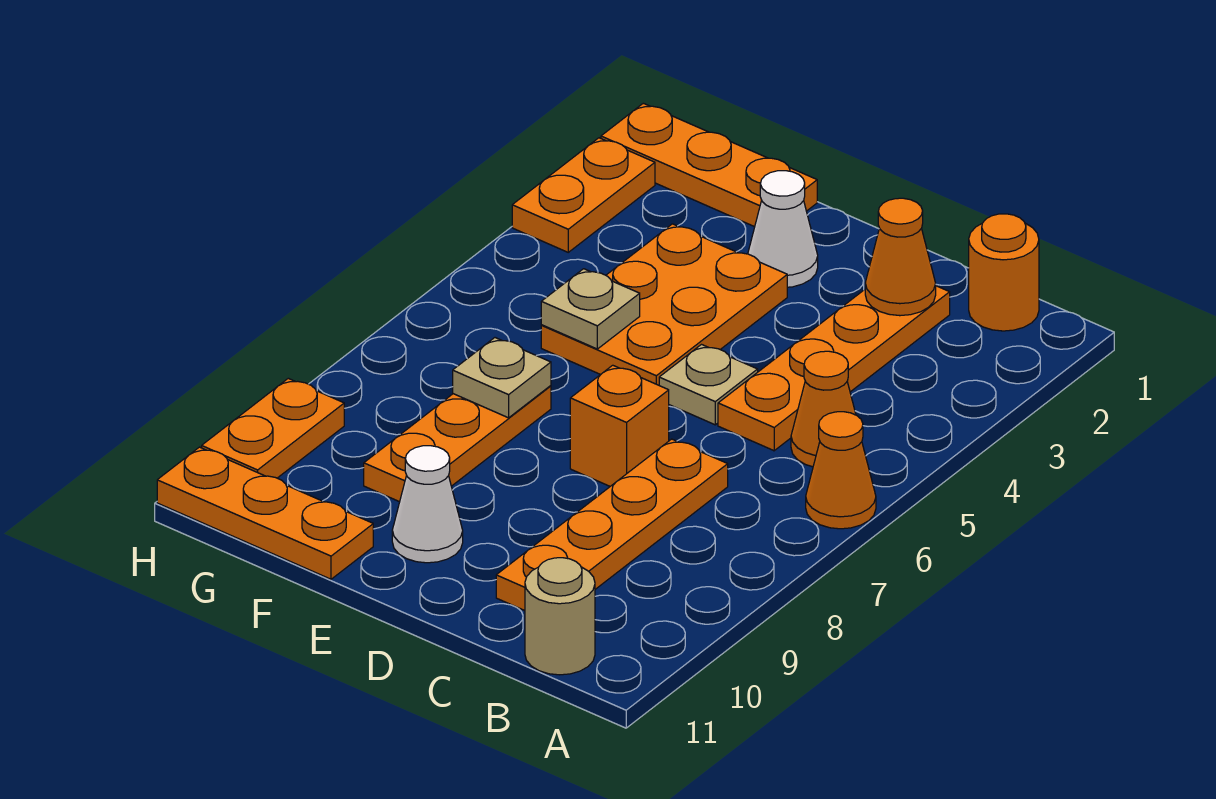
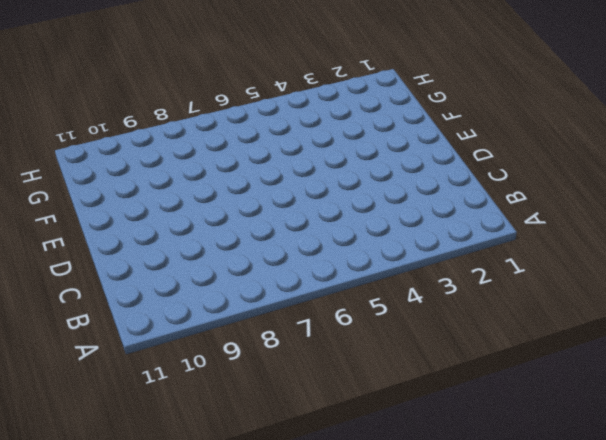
none -> orange cone A6 level 1
none -> orange round brick B1 level 1
none -> orange cone B5 level 1

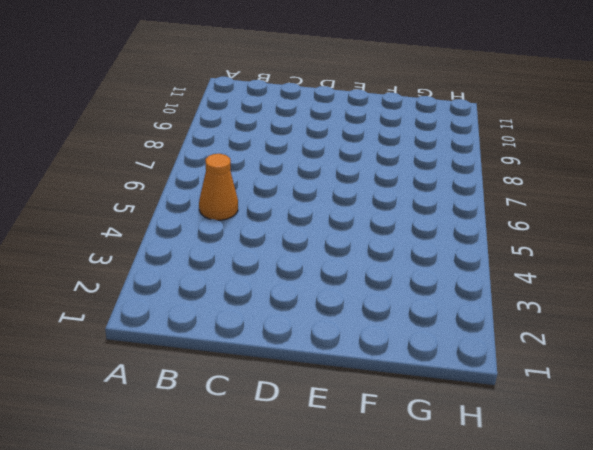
none -> orange cone A6 level 1
none -> orange round brick B1 level 1
none -> tan round brick B11 level 1

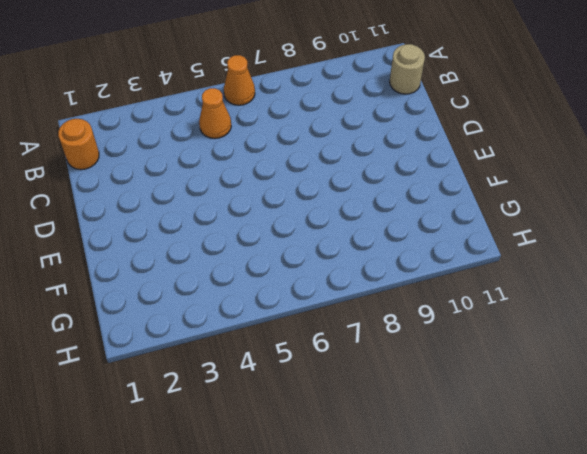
none -> orange plate C2:C5 level 1
none -> orange plate C7:C10 level 1
none -> tan plate D5 level 1

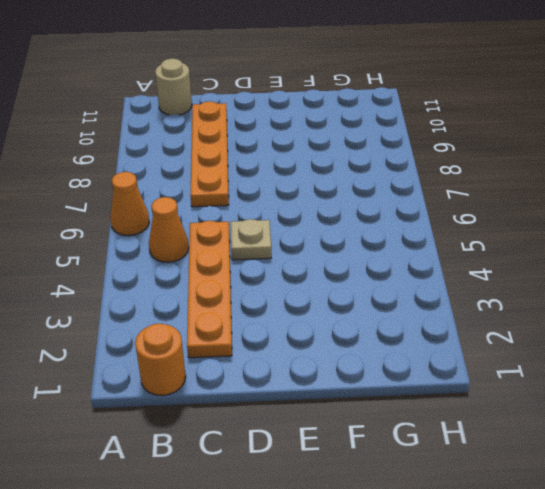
none -> orange brick D7 level 1
none -> white cone E2 level 1
none -> orange plate E3:F5 level 1

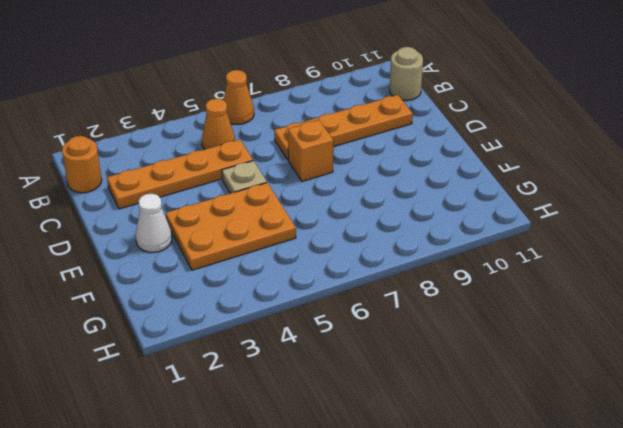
none -> white cone E10 level 1
none -> orange plate F1:H1 level 1
none -> orange plate F7:F9 level 1

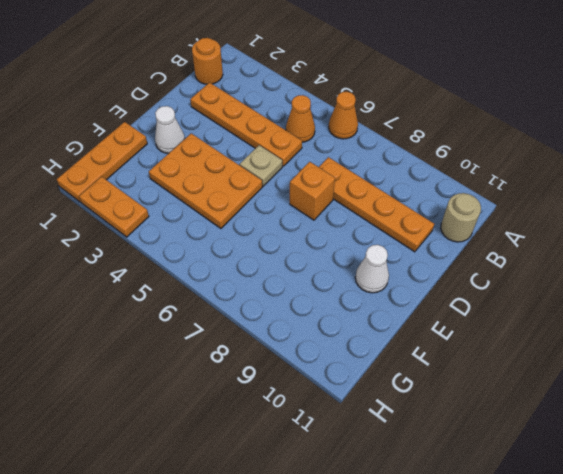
none -> orange plate F7:F9 level 1
none -> orange plate F11:H11 level 1
none -> orange plate H9:H10 level 1

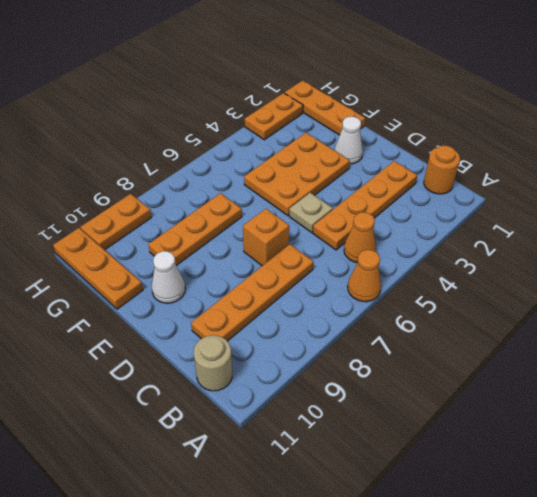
none -> orange cone C2 level 2
none -> tan plate F5 level 2
none -> tan plate F7 level 2

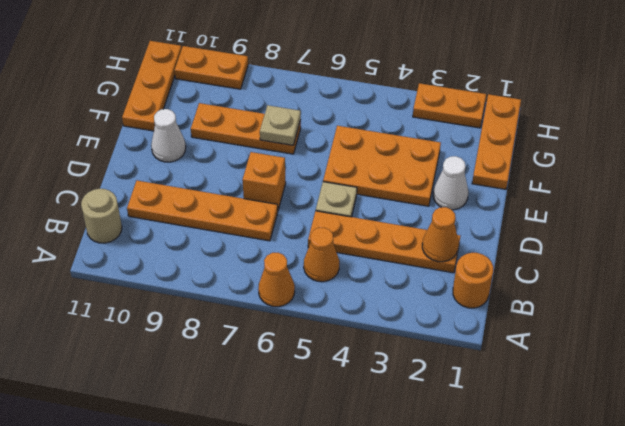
none -> tan plate F5 level 2

